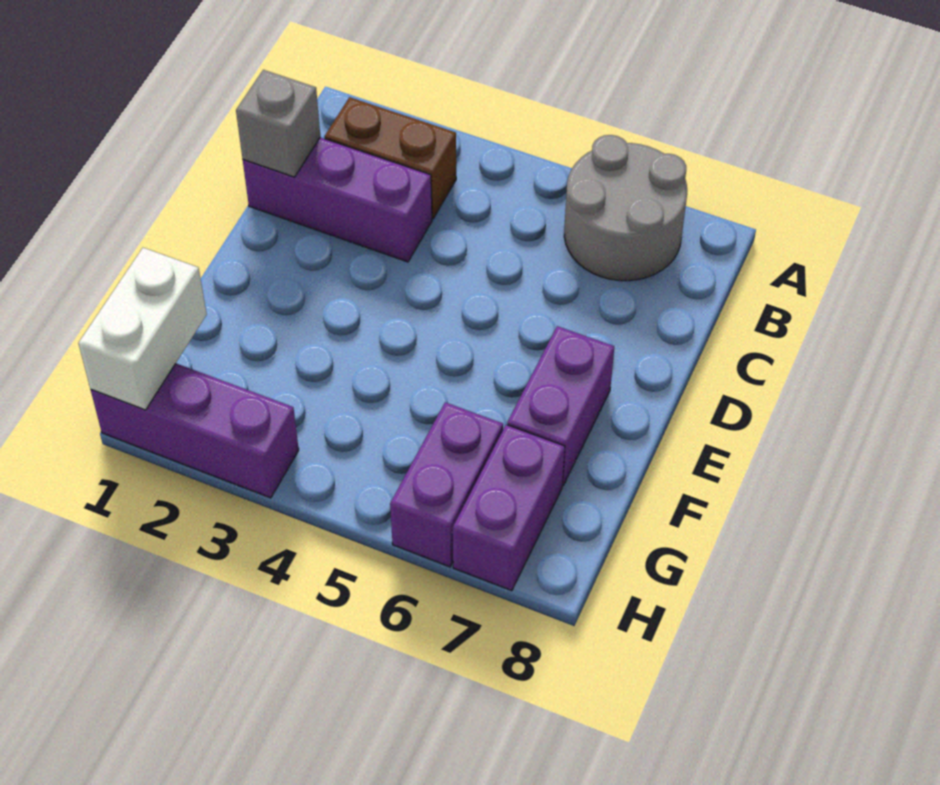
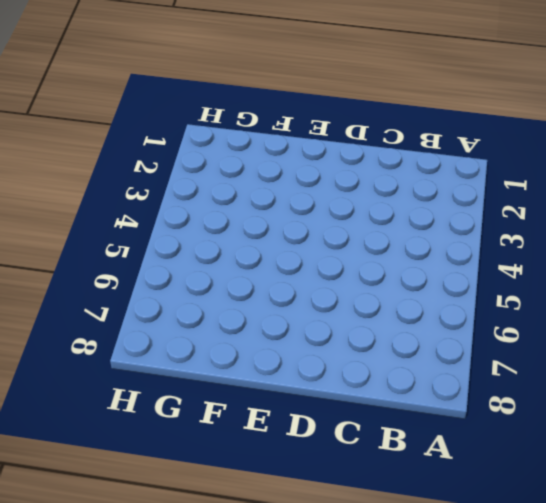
none -> grey round brick A6:B7 level 1
none -> brown brick B2:B3 level 1

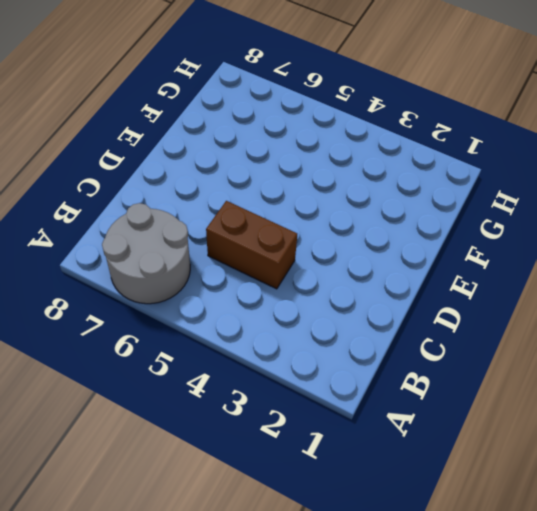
brown brick C4:C5 level 1 -> brown brick B2:B3 level 1
none -> purple brick C1:C3 level 1
none -> purple brick E7:F7 level 1

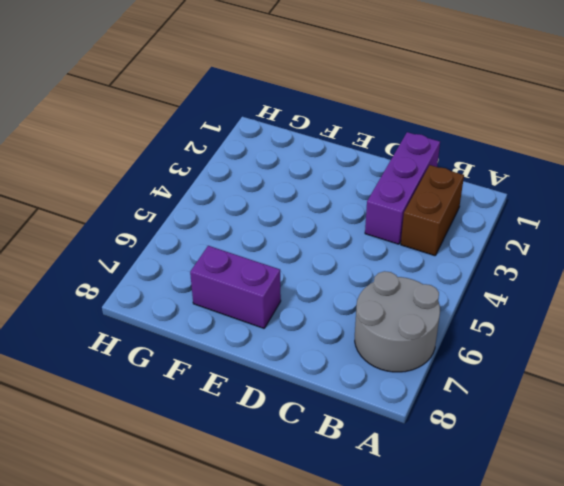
none -> purple brick G6:H6 level 1
none -> purple brick G7:H7 level 1

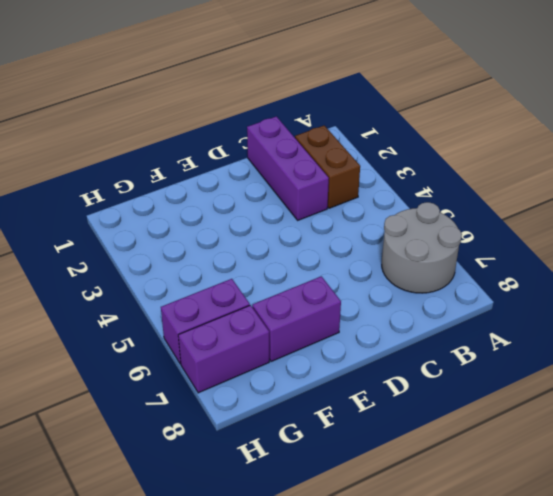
none -> purple brick H1:H3 level 1
none -> grey brick C1 level 2

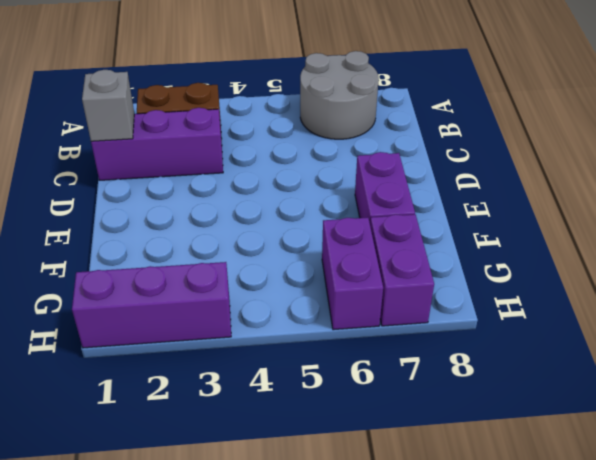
none -> white brick G1:H1 level 2

